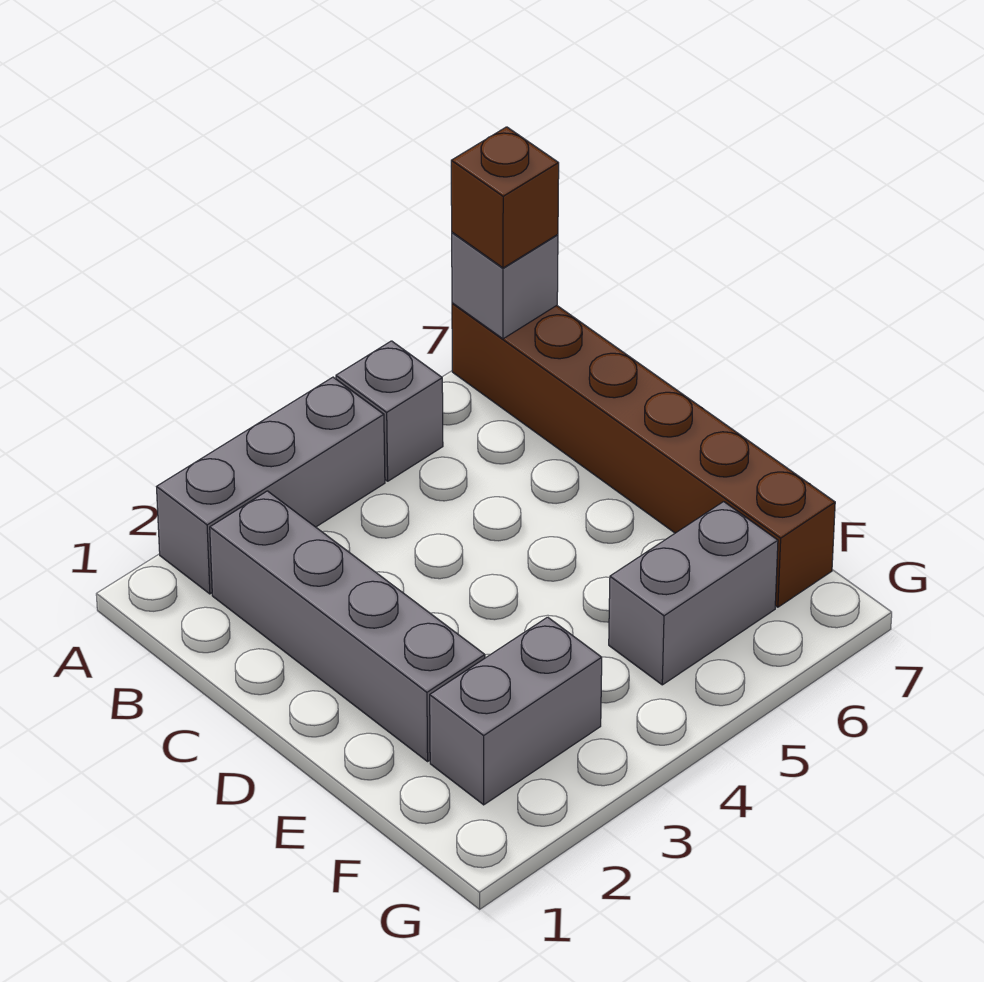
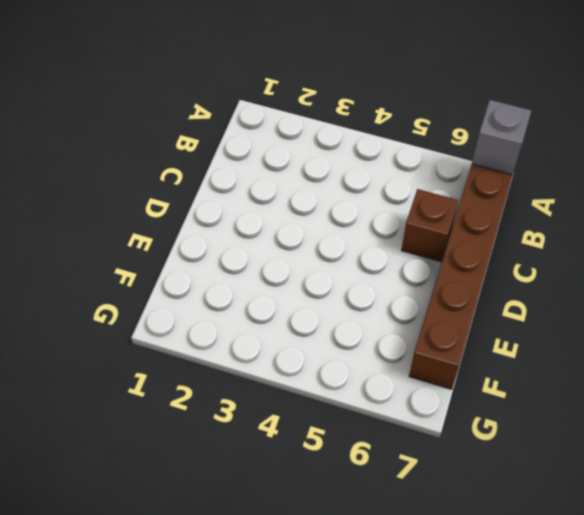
brown brick C6 level 1 -> brown brick A7 level 3
none -> grey brick A2:A4 level 1
none -> grey brick A5 level 1

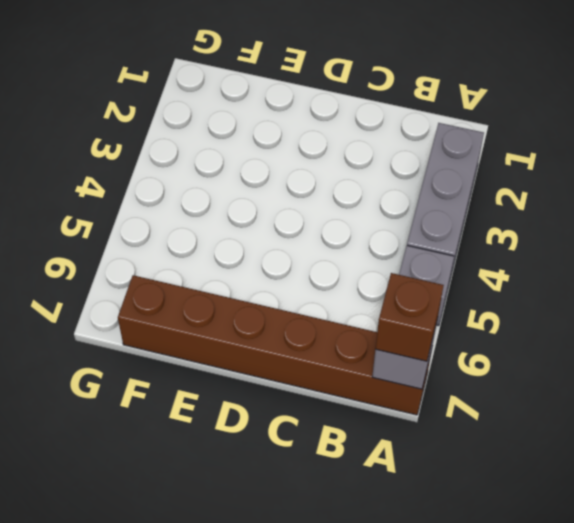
none -> grey brick B2:E2 level 1
none -> grey brick F2:F3 level 1

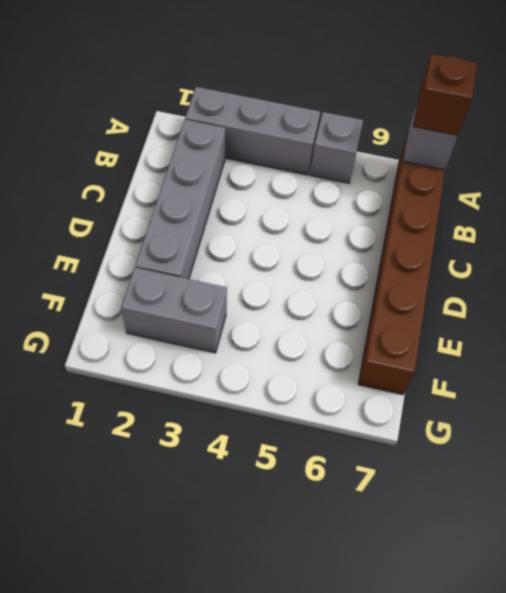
none -> grey brick F5:F6 level 1

